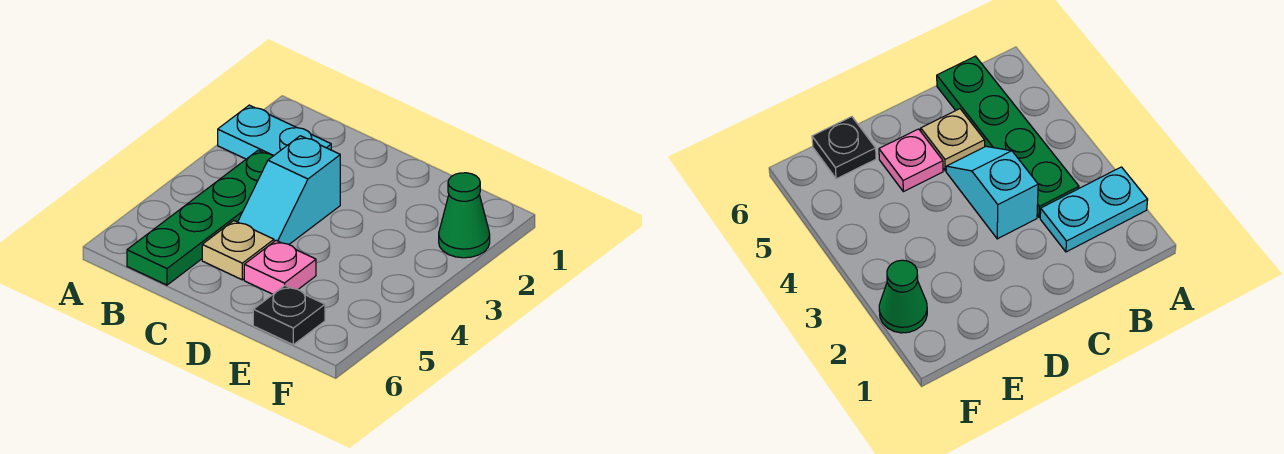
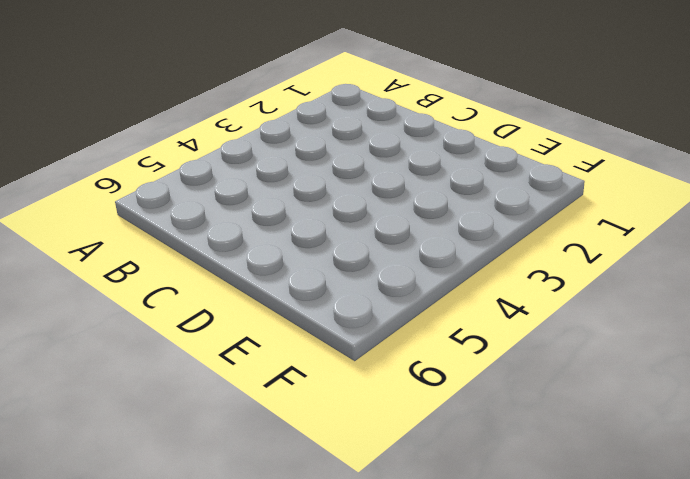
none -> cyan plate A2:B2 level 1
none -> green plate B3:B6 level 1

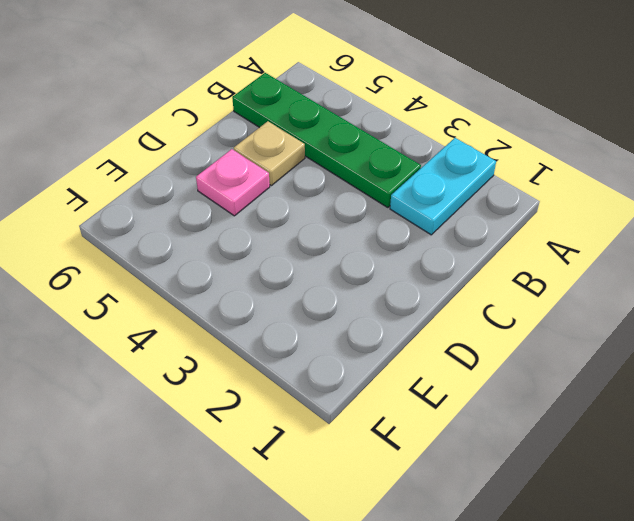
none -> cyan slope C3:C4 level 1 top 3
none -> black plate E6 level 1

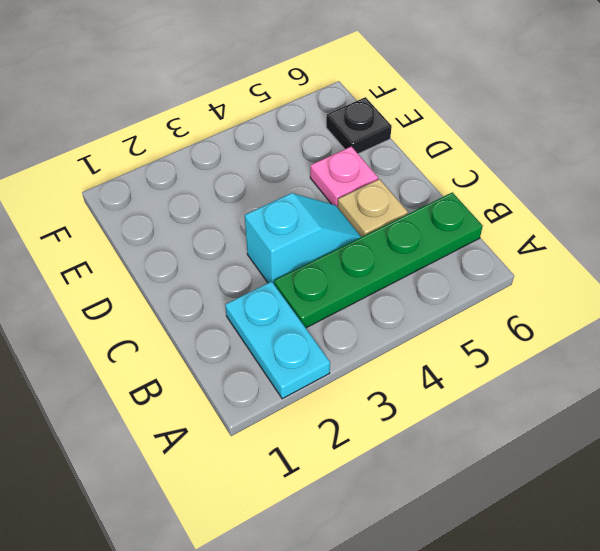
none -> green cone F2 level 1

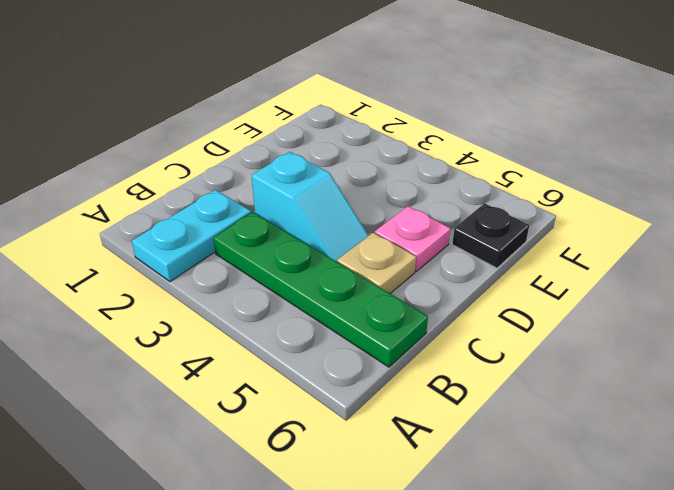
none -> green cone F2 level 1

